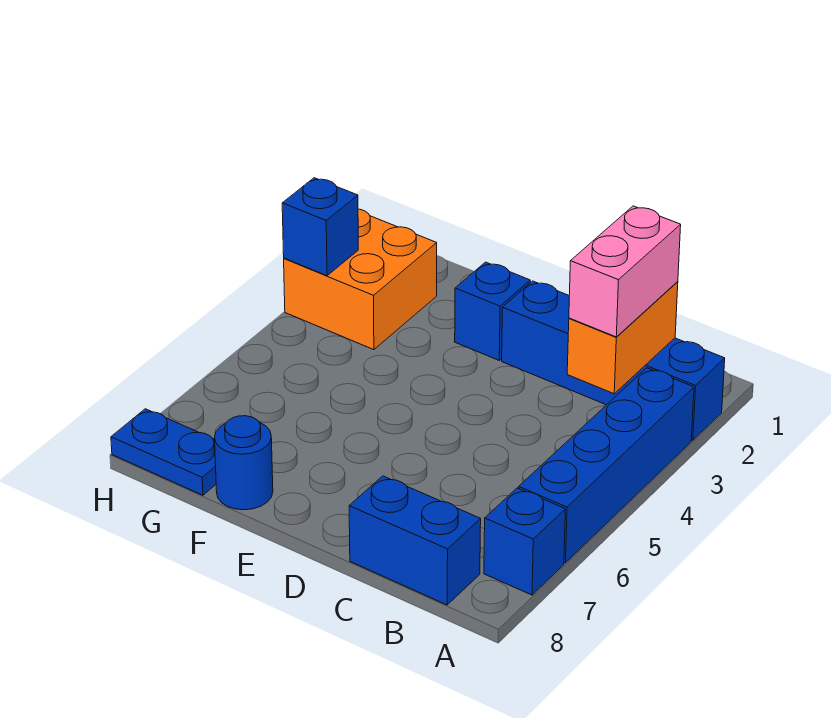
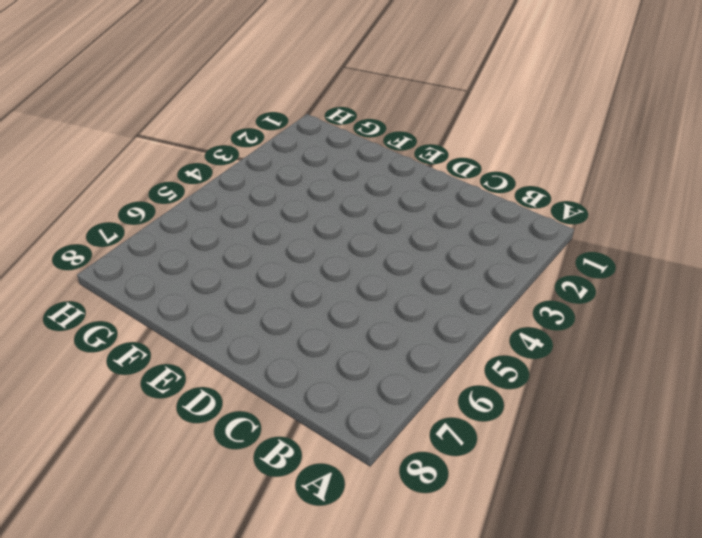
none -> blue brick A2:D2 level 1
none -> blue brick A3:A6 level 1

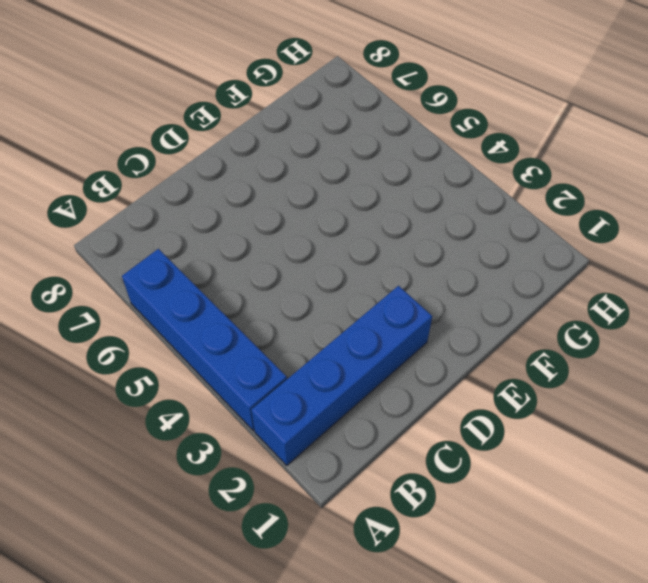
none -> blue brick A7 level 1
none -> blue brick B8:C8 level 1

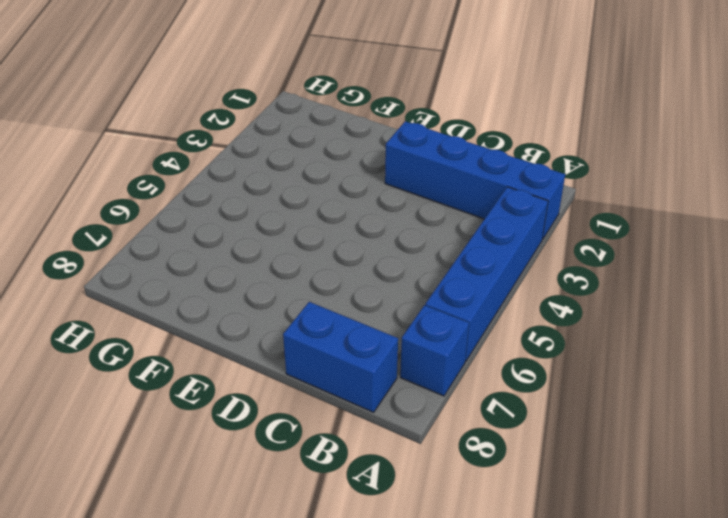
none -> blue brick E2 level 1
none -> blue round brick F8 level 1

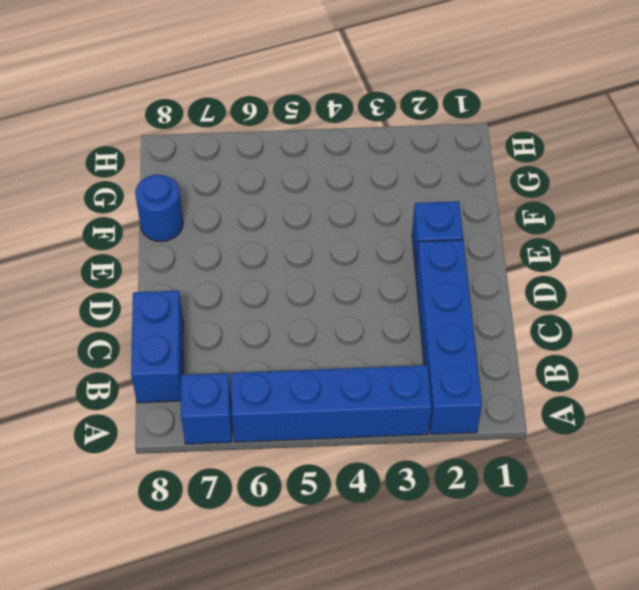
none -> orange brick G2:H3 level 1
none -> blue plate G8:H8 level 1

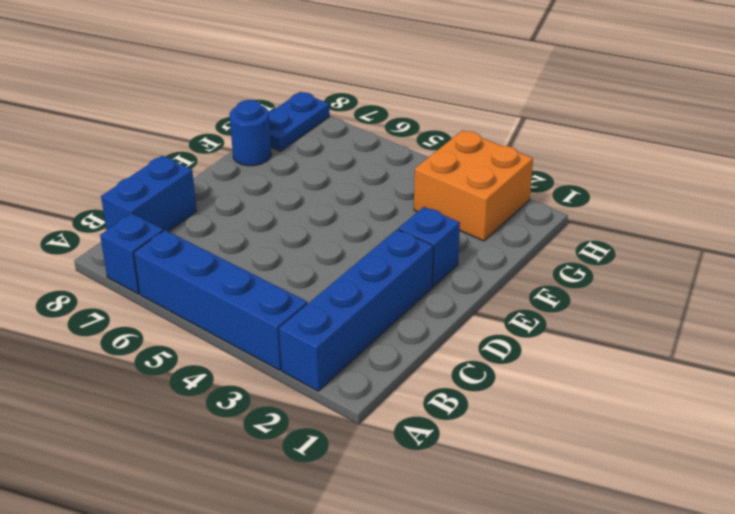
none -> orange brick B2:B3 level 2
none -> blue brick H3 level 2

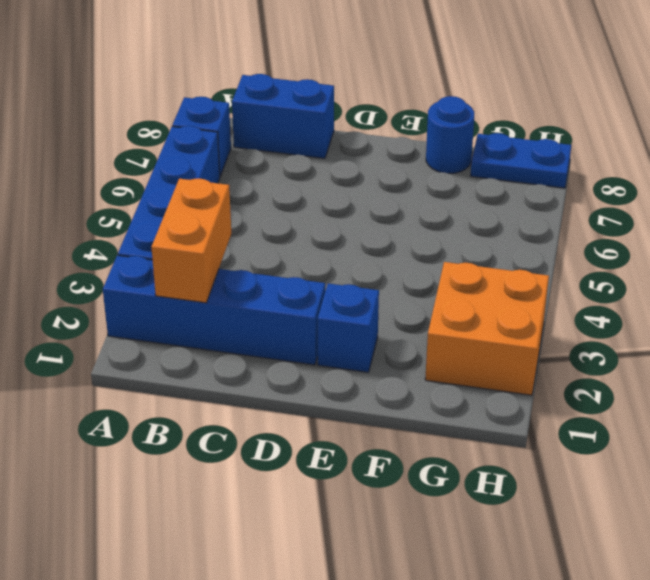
none -> blue brick H3 level 2
none -> pink brick B2:B3 level 3

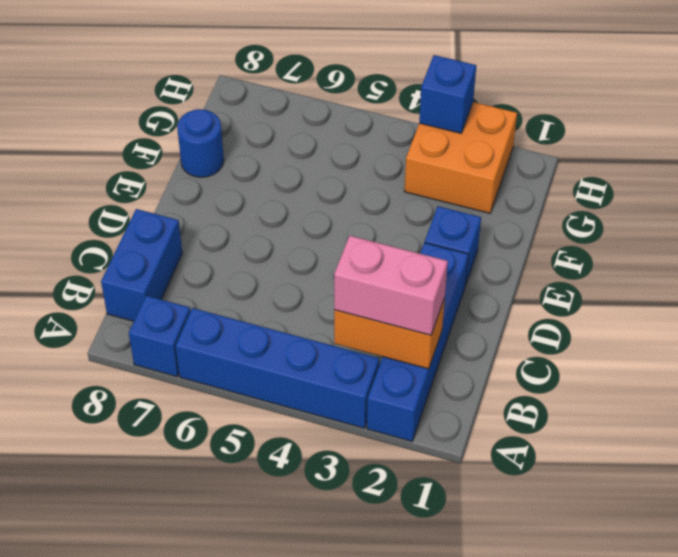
none -> blue plate G8:H8 level 1

